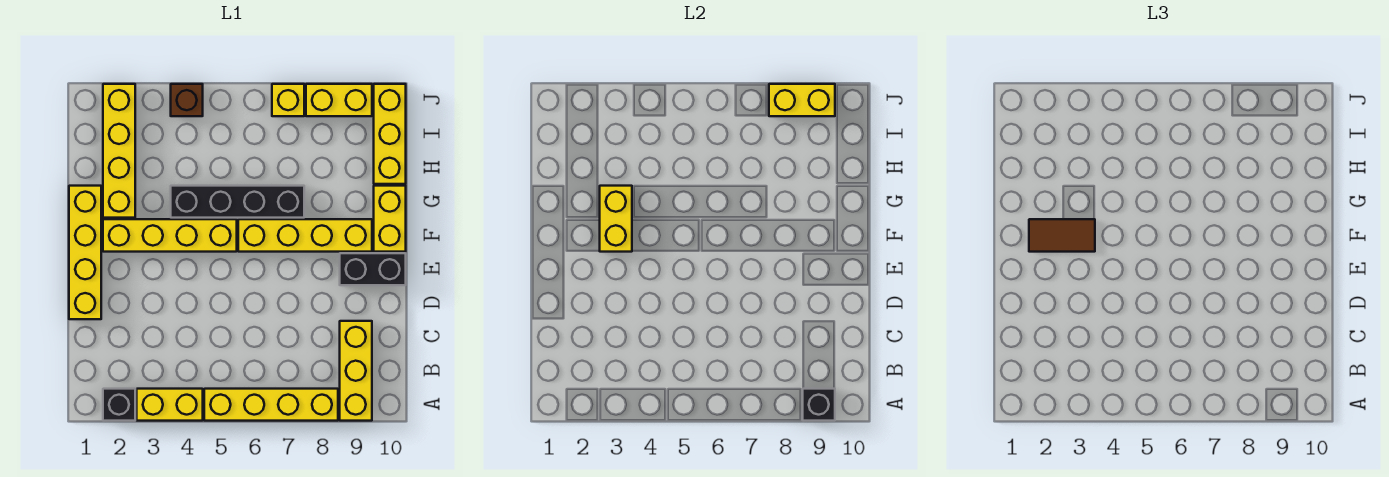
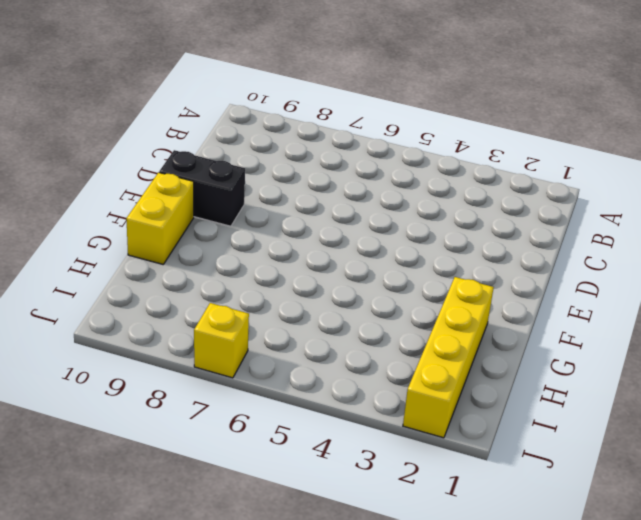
none -> black brick A2 level 1
none -> yellow brick A3:A4 level 1
none -> yellow brick A5:A8 level 1

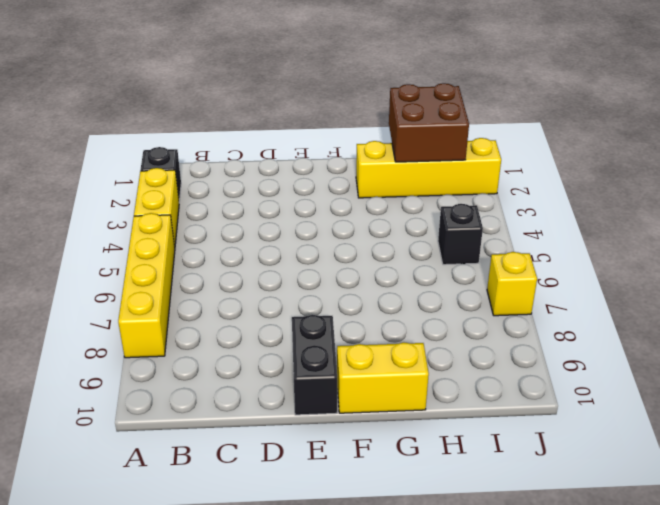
brown brick H1:I2 level 2 -> none
black brick I5 level 1 -> black brick A9 level 2
none -> yellow brick A9:C9 level 1
none -> yellow brick D1:G1 level 1
none -> yellow brick F2:F5 level 1

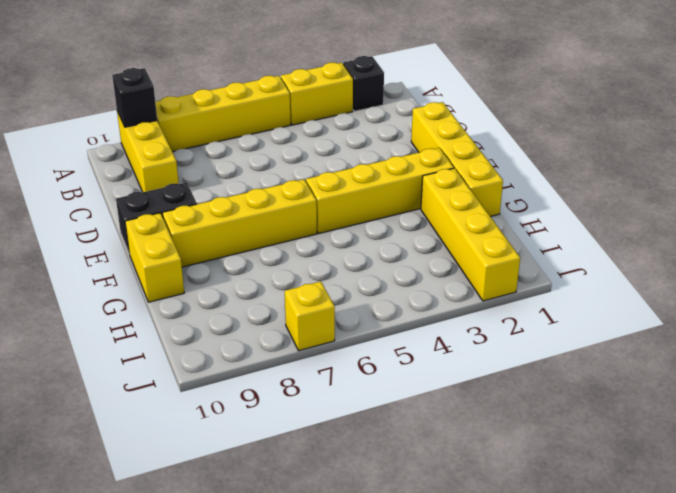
none -> black brick G4:G7 level 1
none -> yellow brick H10:J10 level 1
none -> brown brick J4 level 1

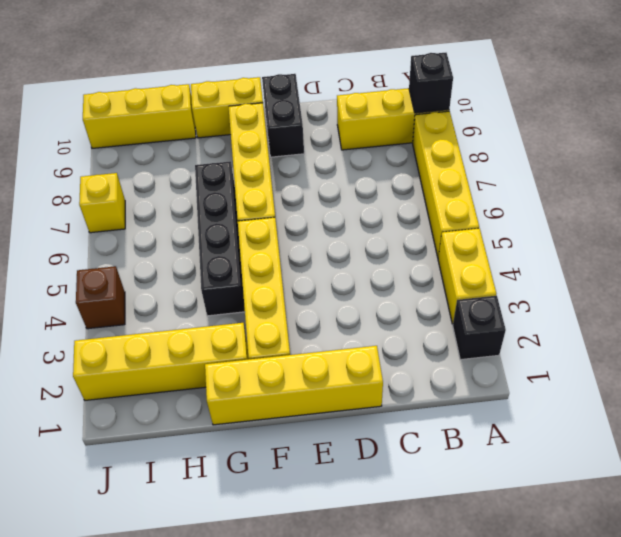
none -> yellow brick J8:J9 level 1
none -> yellow brick F3:G3 level 2
none -> yellow brick J8:J9 level 2

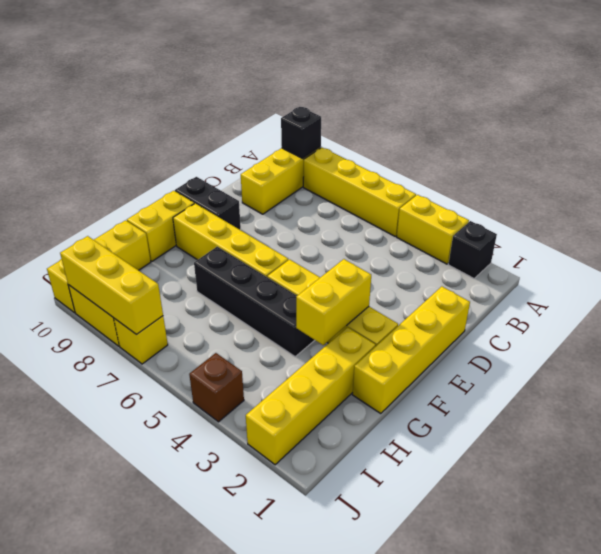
yellow brick J7:J9 level 2 -> yellow brick J8:J9 level 2
none -> brown tile F2:F3 level 3

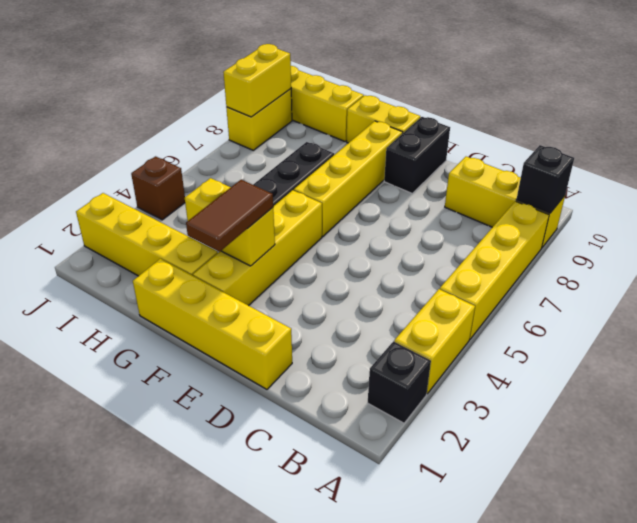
none -> yellow brick J7 level 1

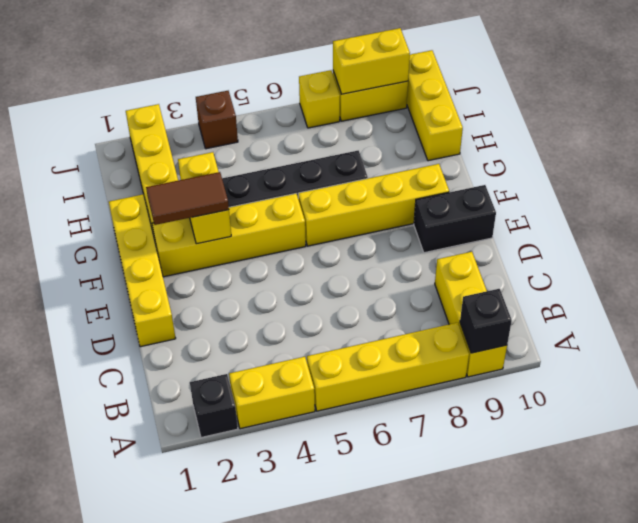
none -> yellow brick F10:G10 level 1

